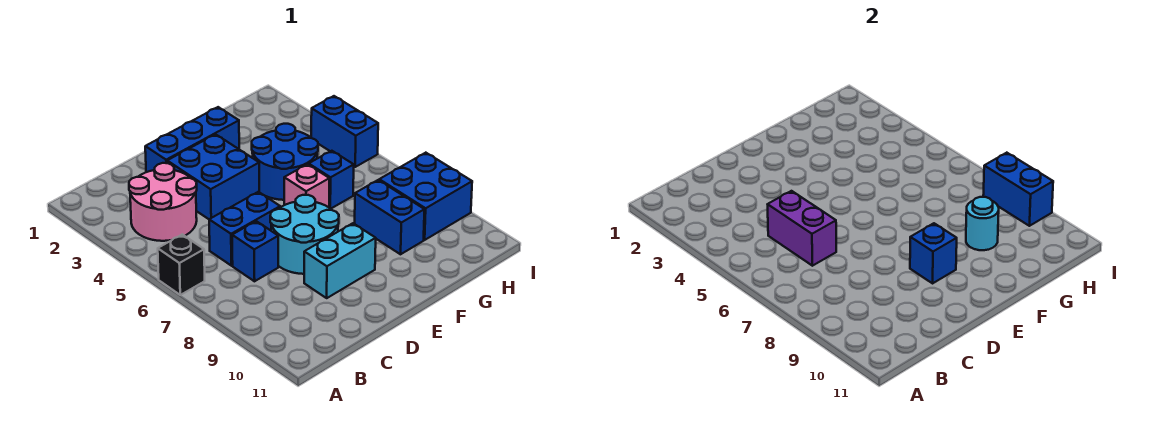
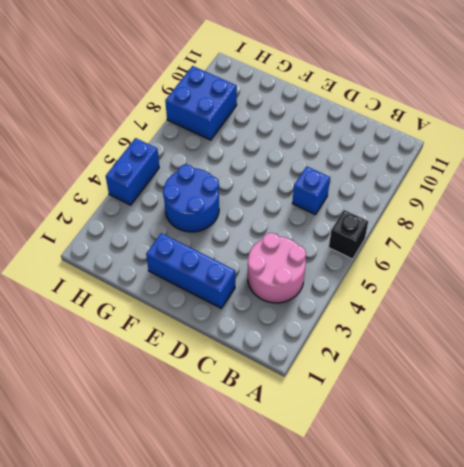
none -> blue brick C6:D6 level 1
none -> blue brick D3:E4 level 1
none -> cyan round brick D7:E8 level 1

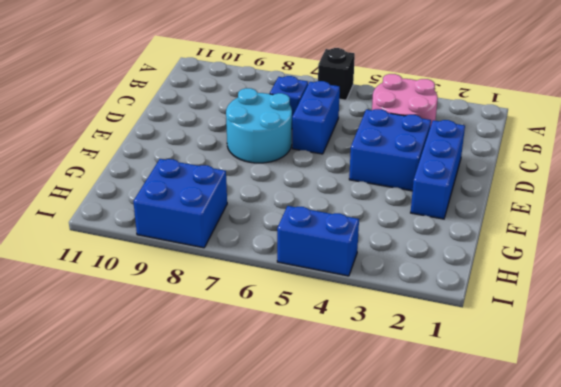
none -> cyan brick D9:E9 level 1
none -> blue round brick F4:G5 level 1
none -> pink brick F6 level 1

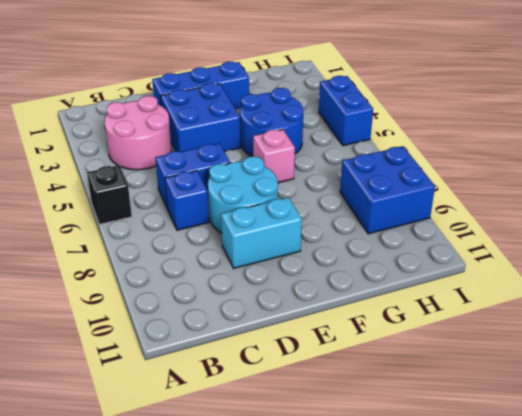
none -> blue brick G6 level 1
none -> blue brick G8:G9 level 1
none -> purple brick C5:C6 level 2

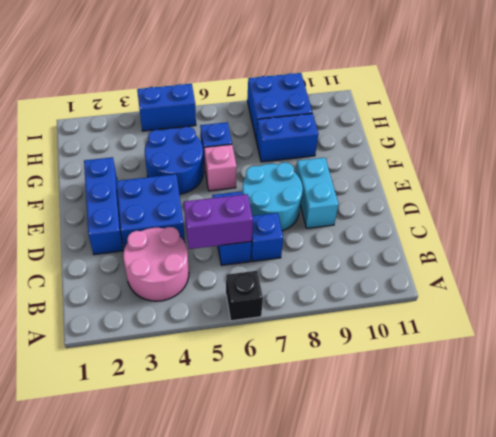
none -> blue brick E9 level 2
none -> cyan round brick G9 level 2
none -> blue brick I8:I9 level 2

